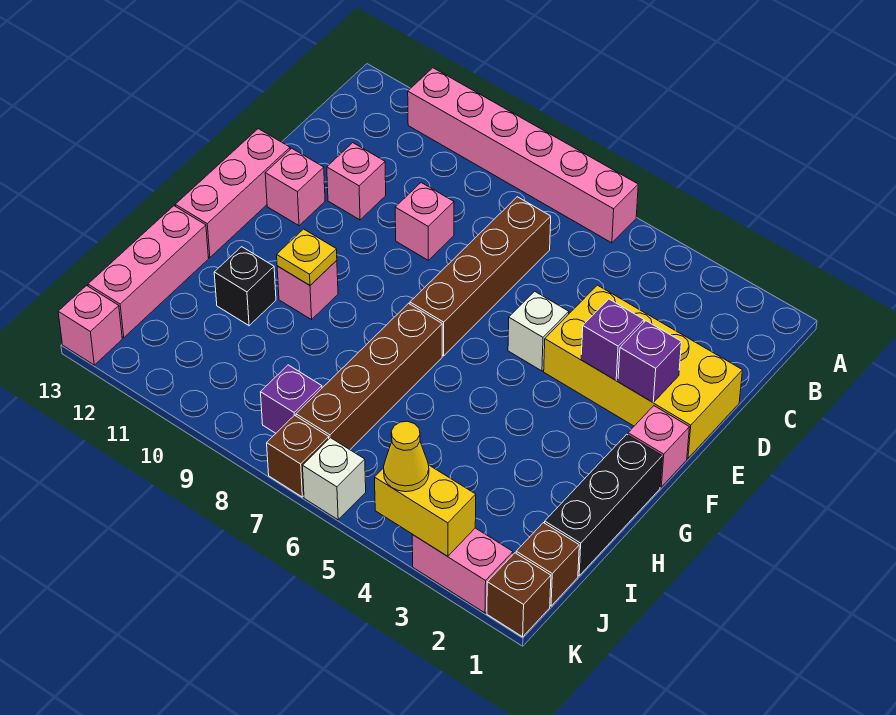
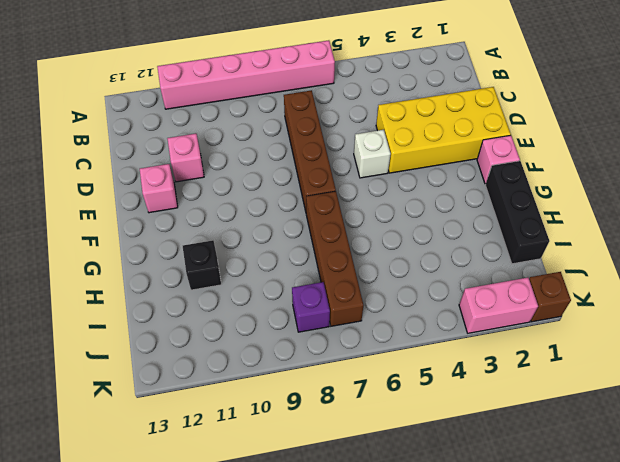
none -> pink brick D9 level 1
none -> pink brick E13:G13 level 1
none -> pink brick G10 level 1

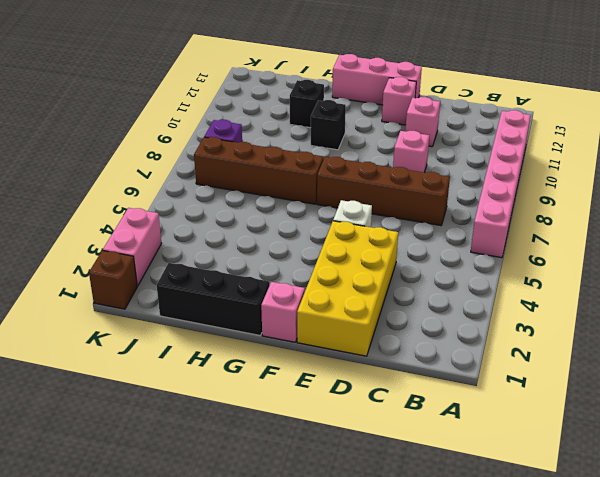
black brick G10 level 1 -> pink brick G10 level 1
none -> pink brick H13:J13 level 1
none -> brown brick J1 level 1
none -> white brick K6 level 1

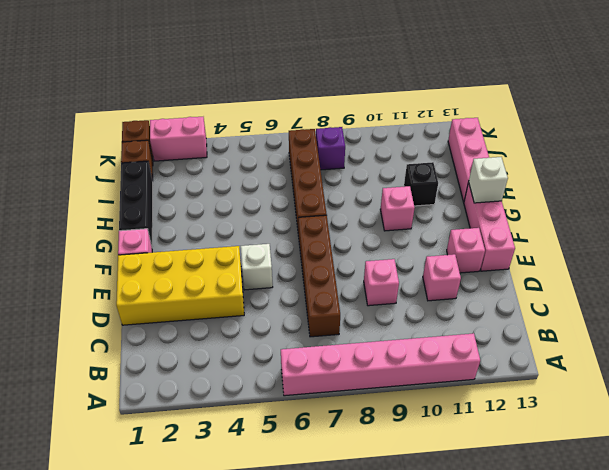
white brick G13 level 2 -> white brick K6 level 1
none -> brown brick K7 level 1
none -> pink brick K13 level 1
none -> purple brick E2 level 2

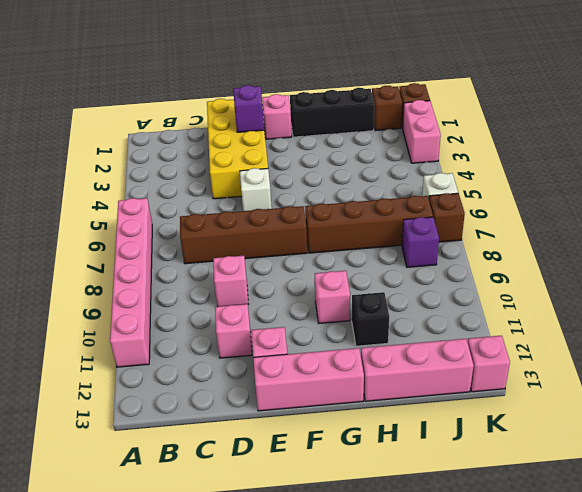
none -> purple brick E3 level 2
none -> yellow plate G10 level 2
none -> yellow brick K3:K4 level 2

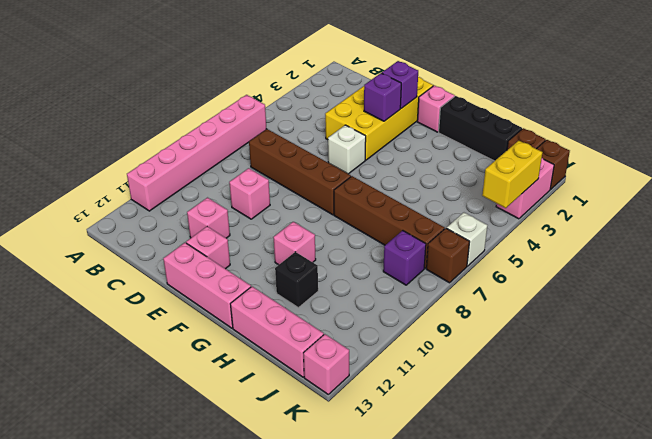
none -> yellow plate G10 level 2
none -> yellow cone K4 level 3

